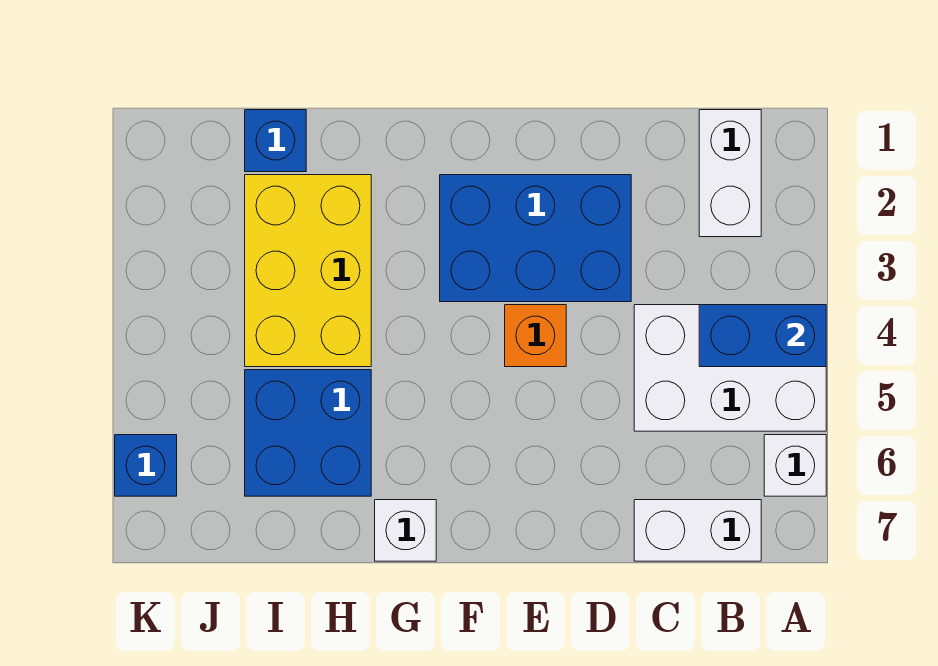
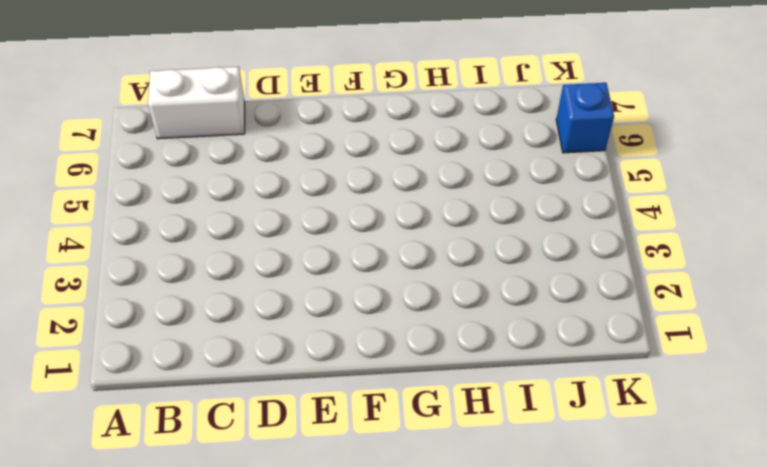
none -> white brick A4:C5 level 1
none -> white brick A6 level 1
none -> white brick B1:B2 level 1

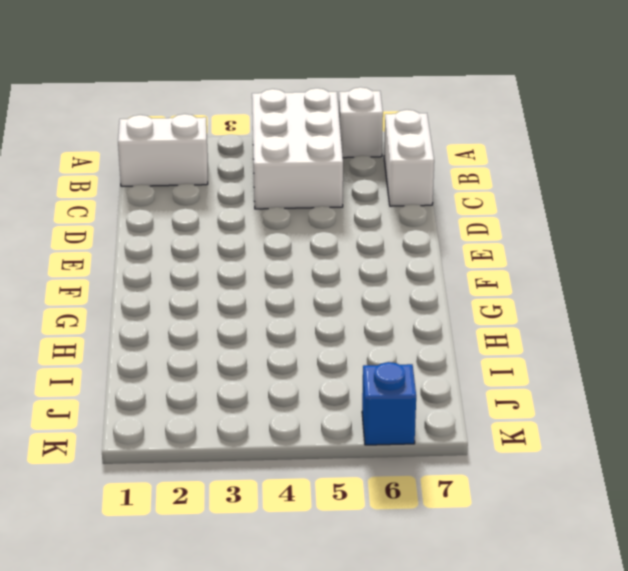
none -> blue brick D2:F3 level 1
none -> orange brick E4 level 1
none -> white brick G7 level 1

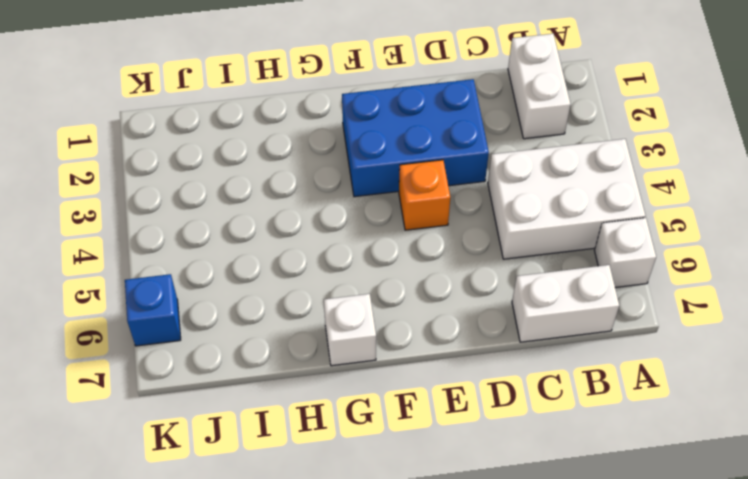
none -> yellow brick H2:I4 level 1
none -> blue brick H5:I6 level 1
none -> blue brick I1 level 1

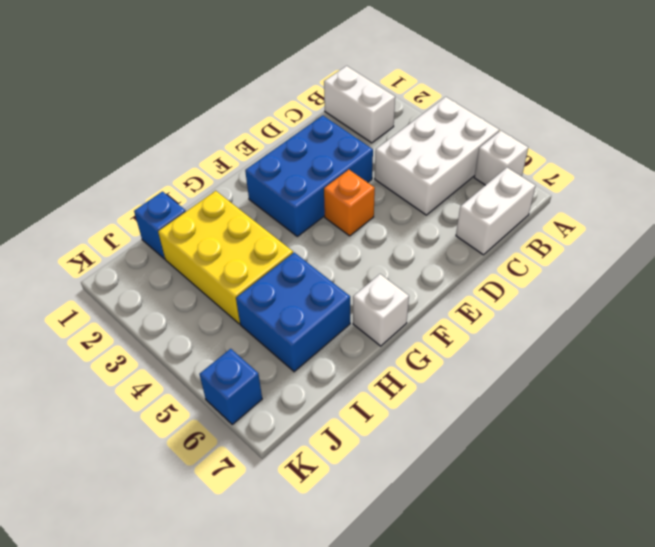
none -> blue brick A4:B4 level 2

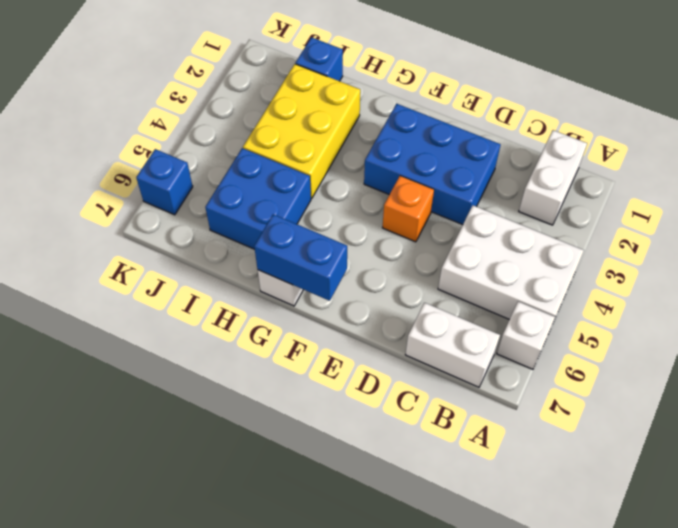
blue brick F7:G7 level 2 -> blue brick A4:B4 level 2

